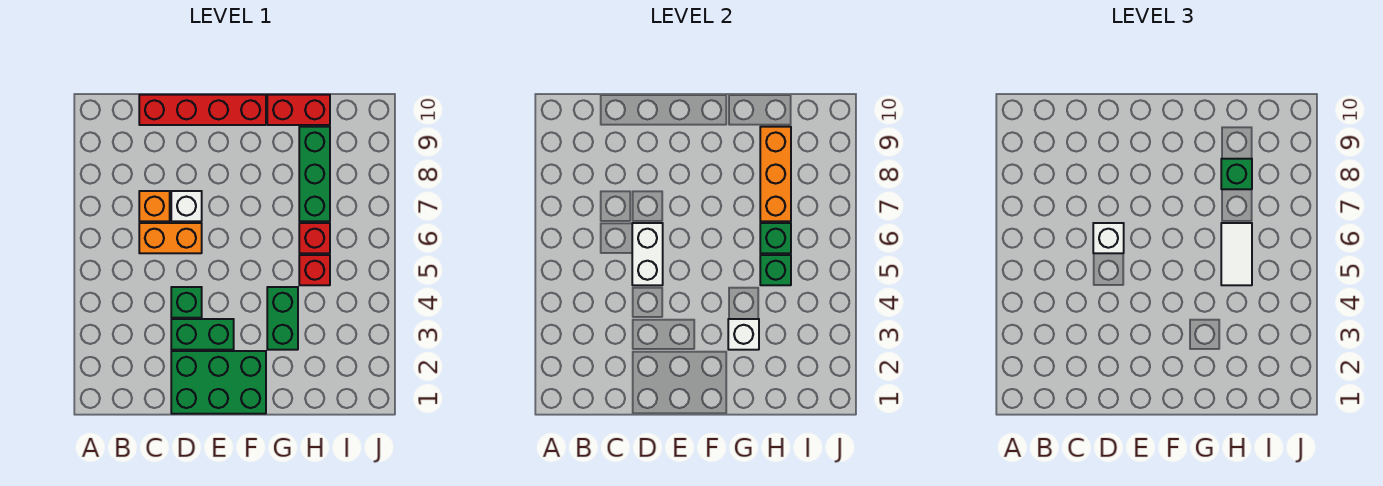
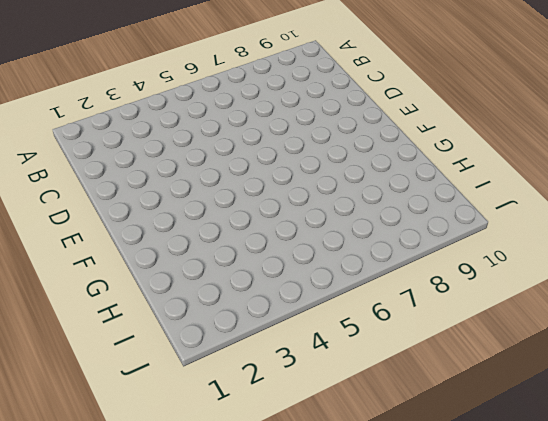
none -> orange brick C6:D6 level 1
none -> orange brick C7 level 1
none -> red brick C10:F10 level 1

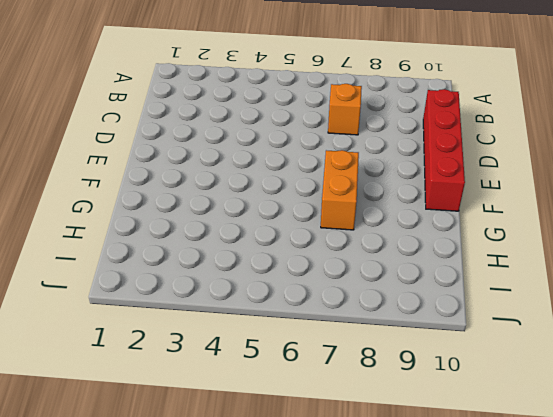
orange brick F7:G7 level 1 -> orange brick C6:D6 level 1
none -> green brick D1:F2 level 1
none -> green brick D3:E3 level 1
none -> green brick D4 level 1

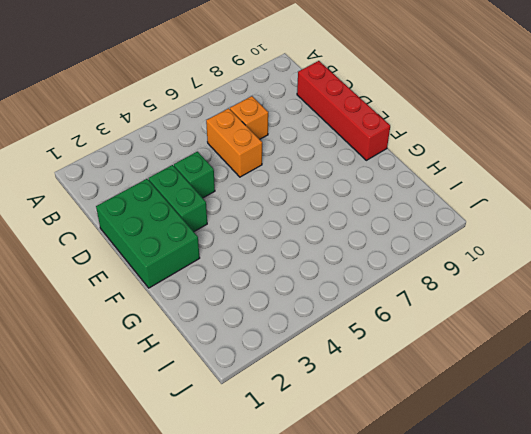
none -> white brick D7 level 1
none -> green brick G3:G4 level 1
none -> red brick G10:H10 level 1

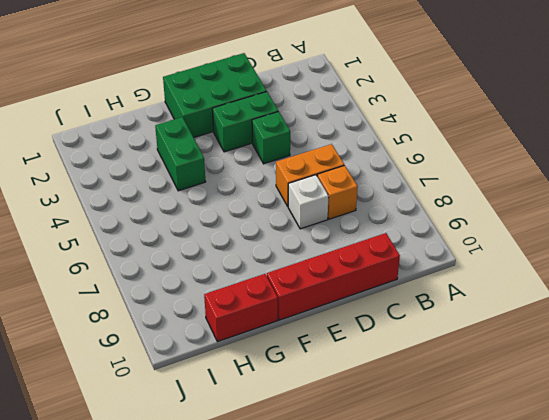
none -> red brick H5 level 1
none -> red brick H6 level 1
none -> green brick H7:H9 level 1

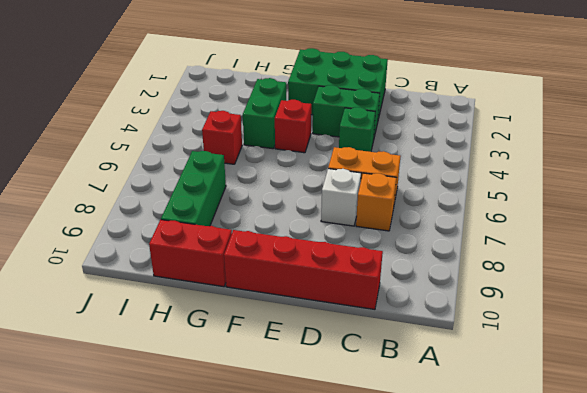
red brick F4 level 1 -> red brick H6 level 1
none -> white brick D5:D6 level 2
none -> white brick G3 level 2
none -> green brick H5 level 2

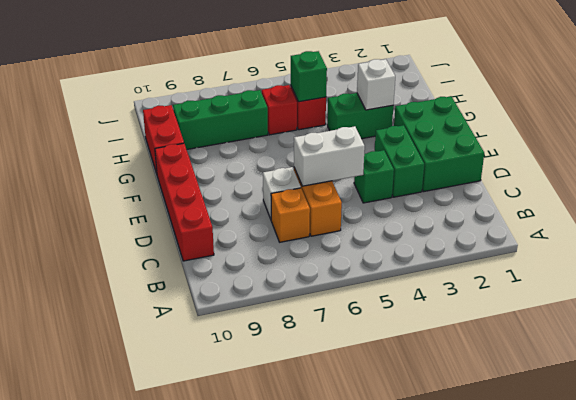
none -> green brick H6 level 2
none -> orange brick H7:H9 level 2
none -> white brick D6 level 3

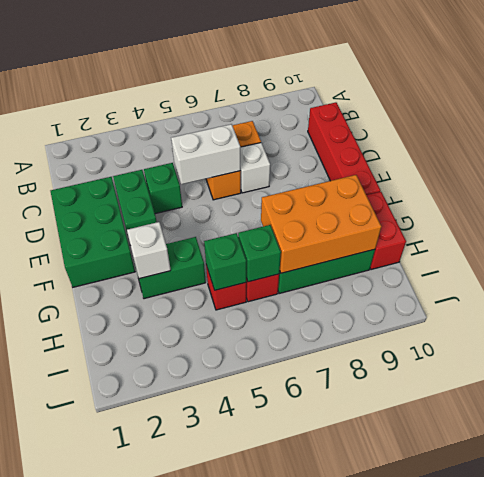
orange brick G7:H9 level 2 -> orange brick H7:H9 level 2
none -> white brick D6 level 3
none -> white tile H5:H6 level 3
none -> green brick H8 level 3

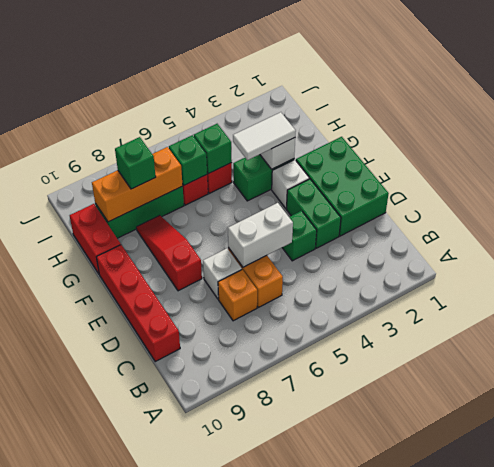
red slope E8:G8 level 1 top E -> none
white brick F3 level 1 -> white brick D6 level 3
white tile G3:G4 level 3 -> white tile H5:H6 level 3

